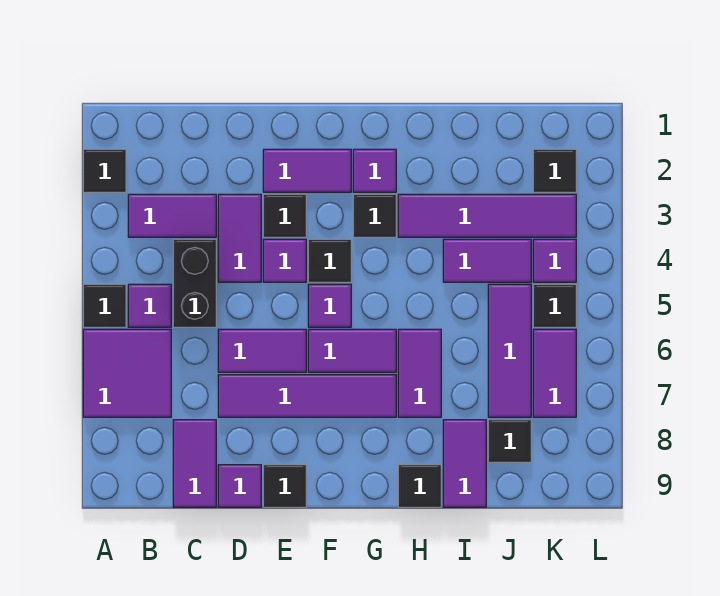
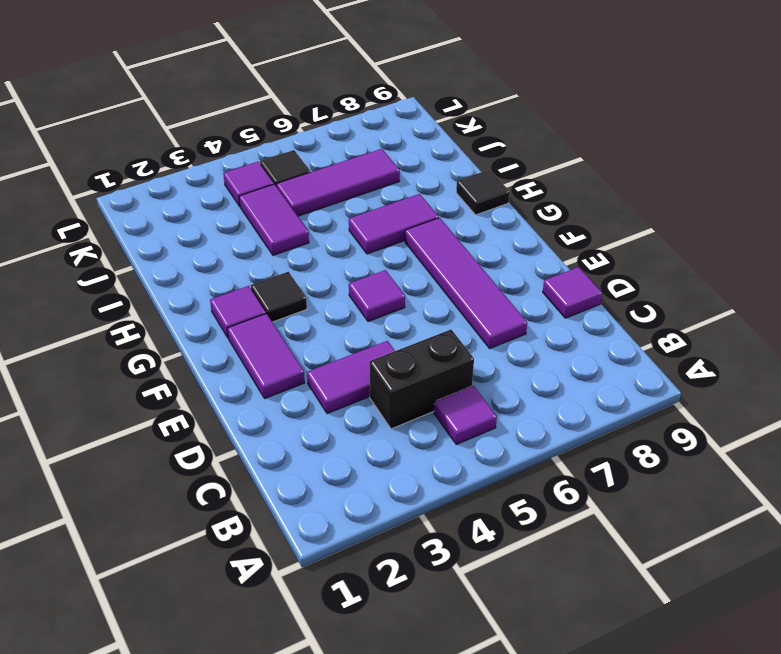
none -> black tile A2 level 1
none -> black tile A5 level 1
none -> purple tile A6:B7 level 1
none -> purple tile B3:C3 level 1

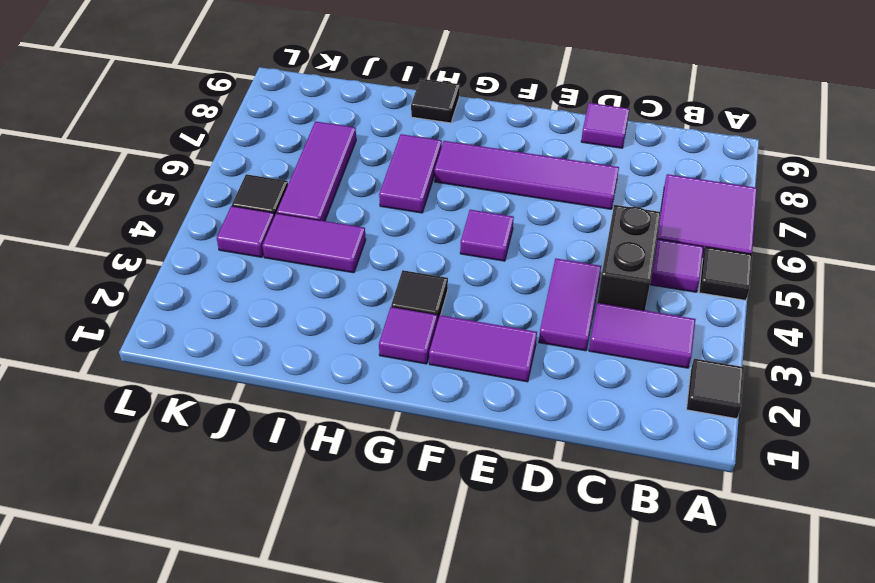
none -> purple tile C8:C9 level 1
none -> purple tile D6:E6 level 1
none -> black tile E3 level 1
none -> purple tile E4 level 1

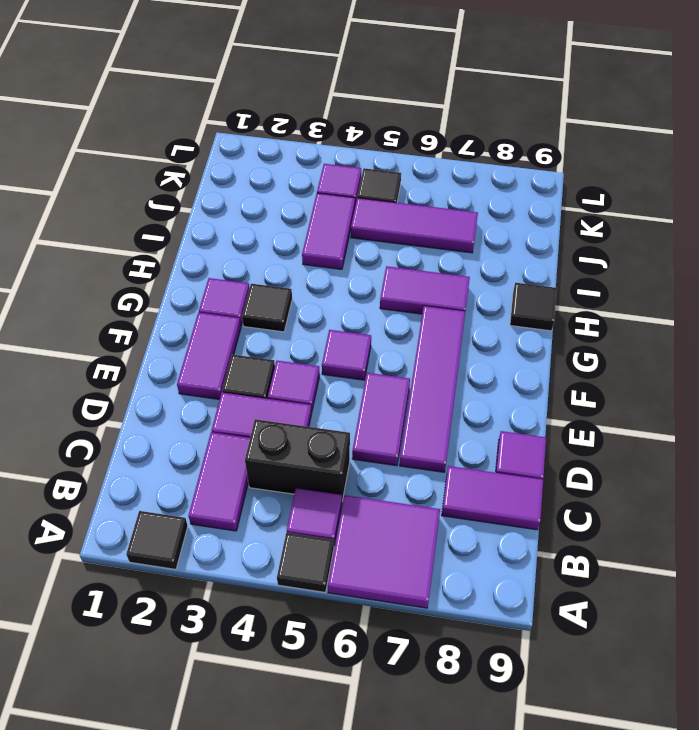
none -> black tile E9 level 1
none -> black tile F4 level 1
none -> purple tile F6:G6 level 1
none -> purple tile H3:K3 level 1

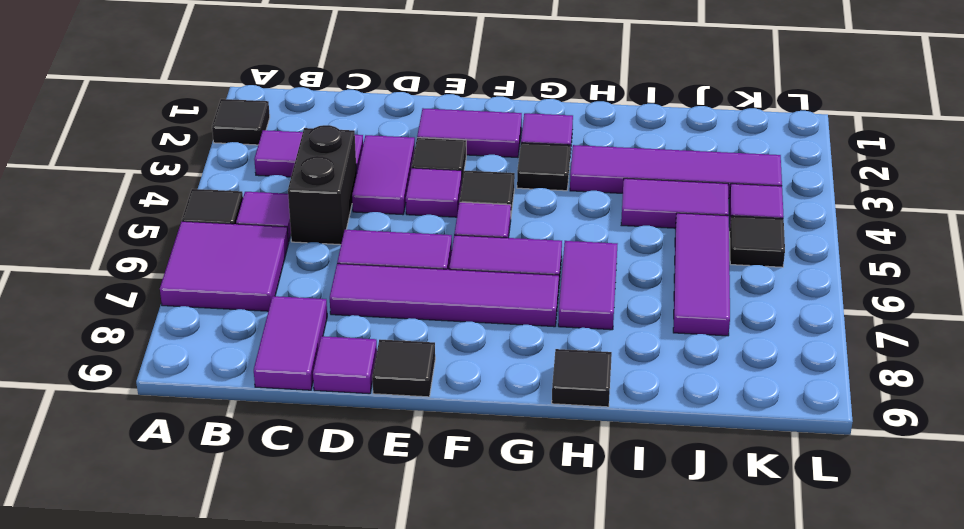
none -> purple tile I8:I9 level 1
none -> black tile J8 level 1
none -> black tile K2 level 1
none -> purple tile K6:K7 level 1

